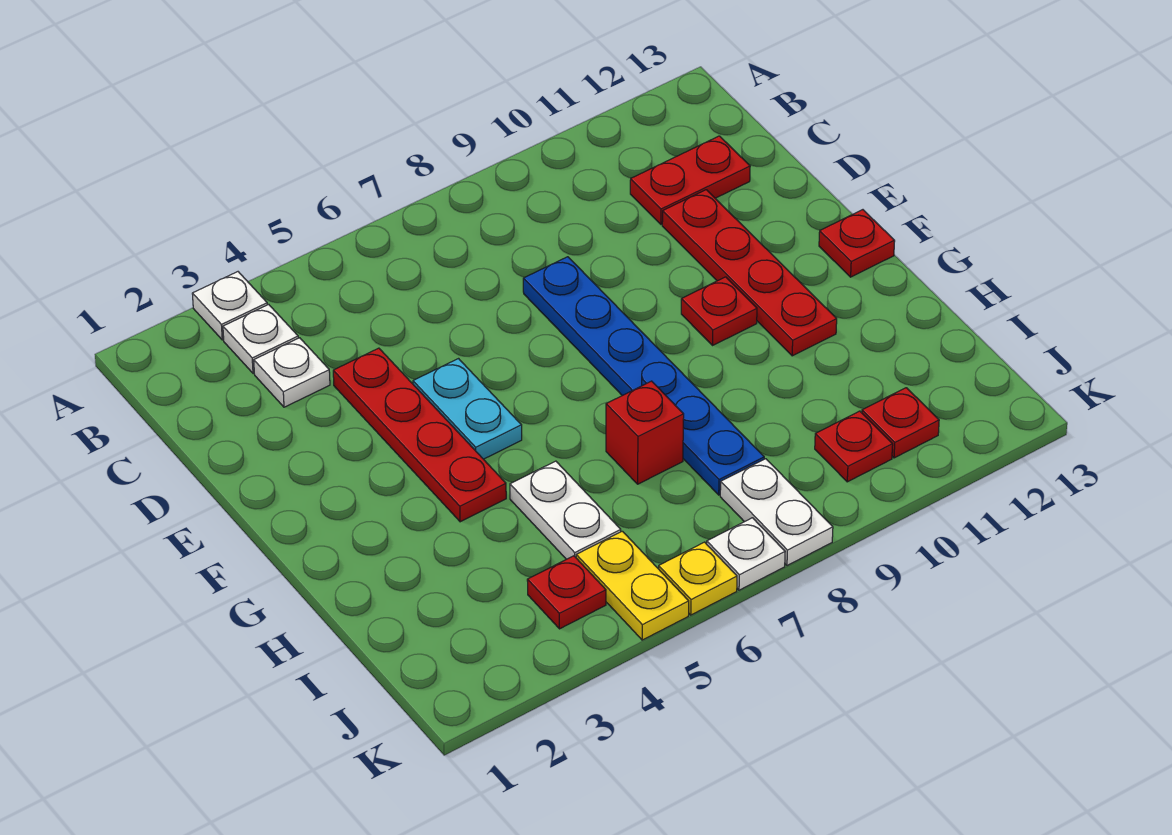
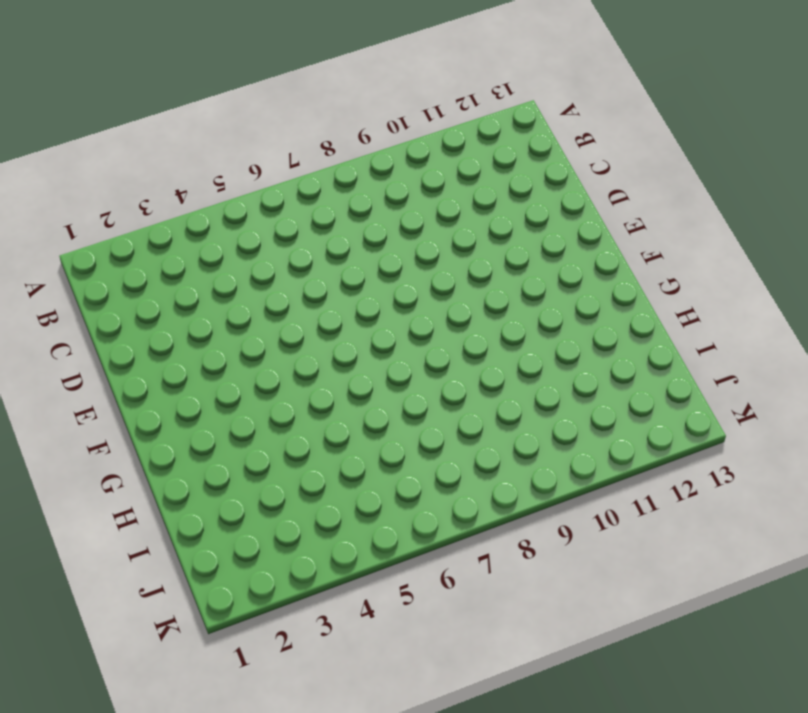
none -> white plate A3 level 1
none -> white plate B3 level 1
none -> white plate C3 level 1

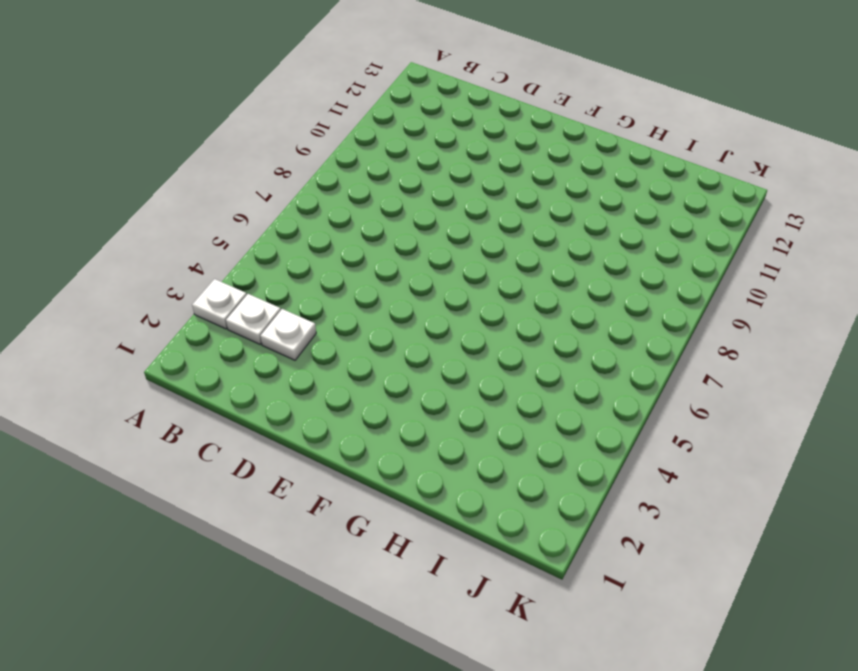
none -> red plate C11:C12 level 1
none -> red plate D4:G4 level 1
none -> blue plate D8:I8 level 1

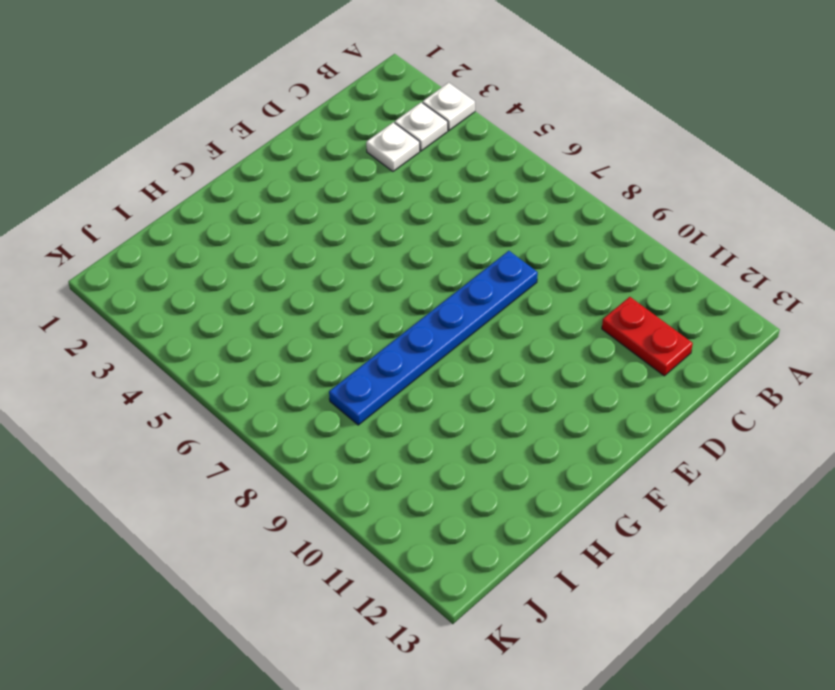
none -> red plate D4:G4 level 1
none -> red plate D11:G11 level 1
none -> cyan plate E5:F5 level 1

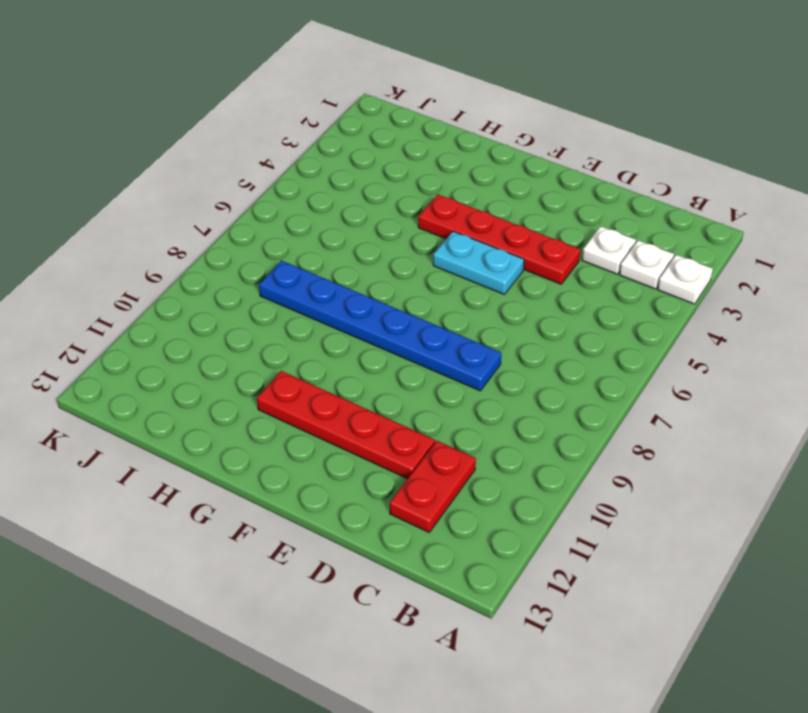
none -> red plate F10 level 1
none -> red plate F13 level 1
none -> white plate H5:I5 level 1

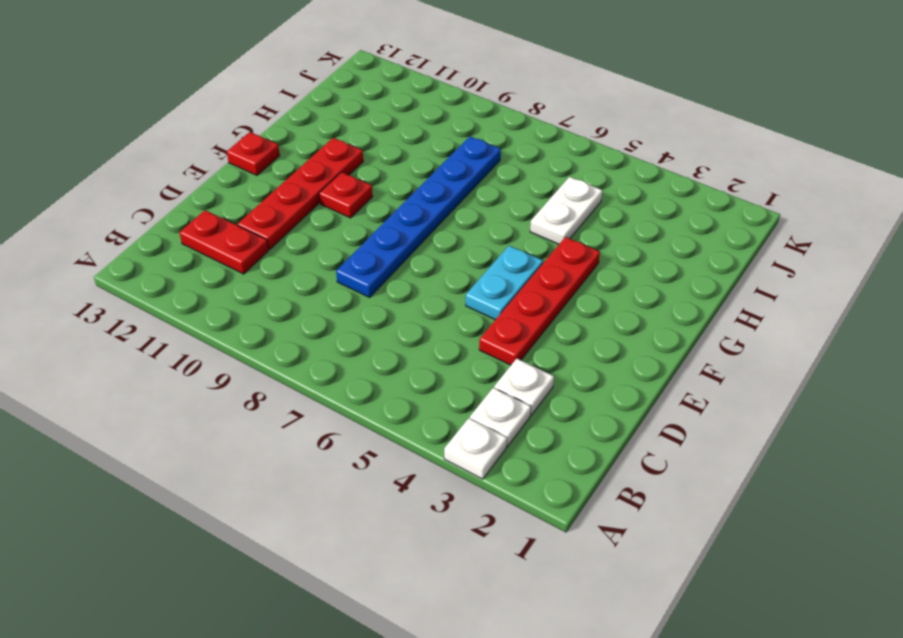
none -> red brick H7 level 1
none -> red plate J4 level 1
none -> yellow plate J5:K5 level 1

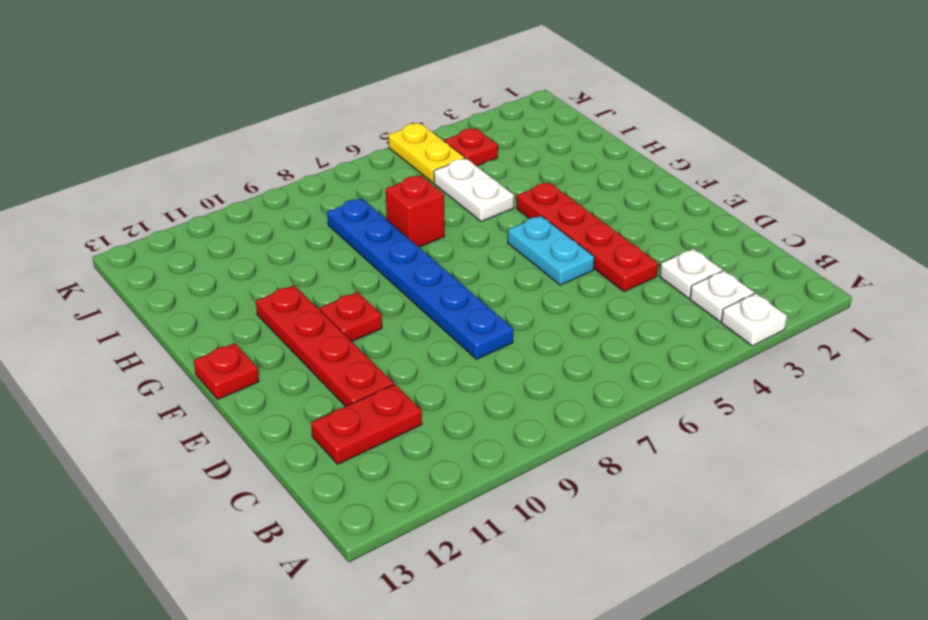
none -> white plate J8:K8 level 1
none -> red plate J10 level 1
none -> red plate J11 level 1

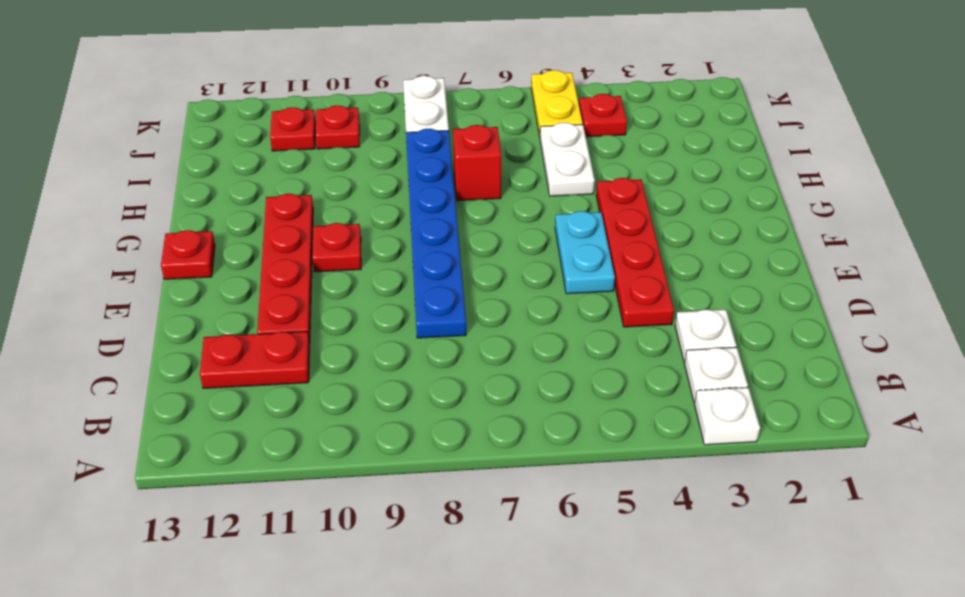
none -> yellow plate K6 level 1
none -> white plate K7 level 1

